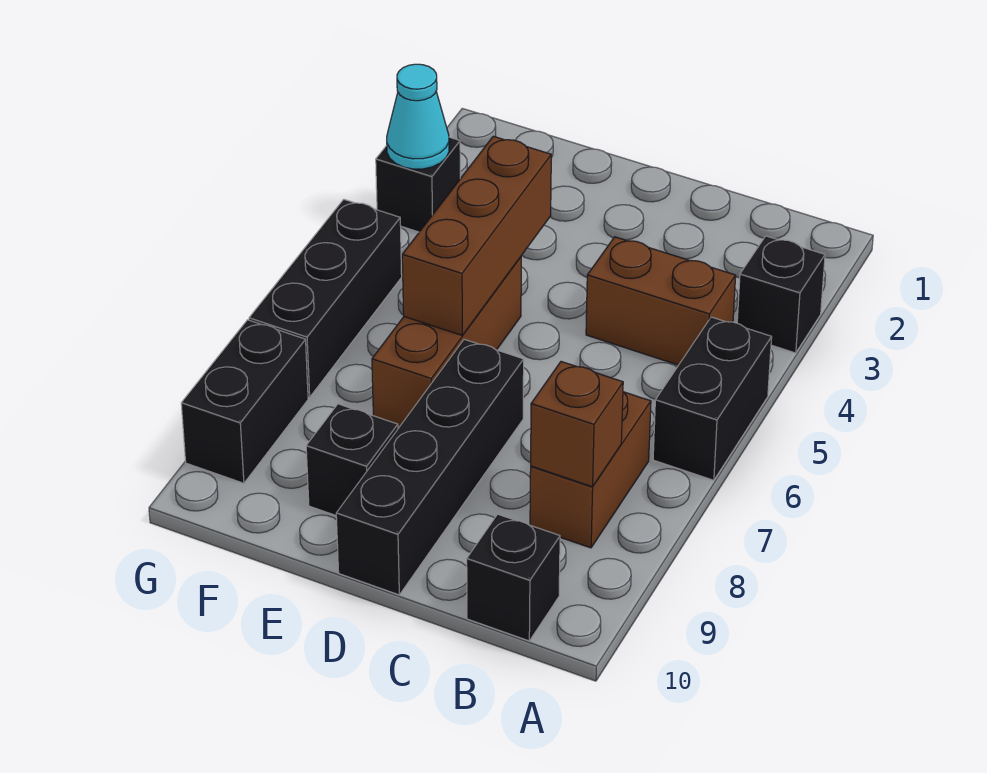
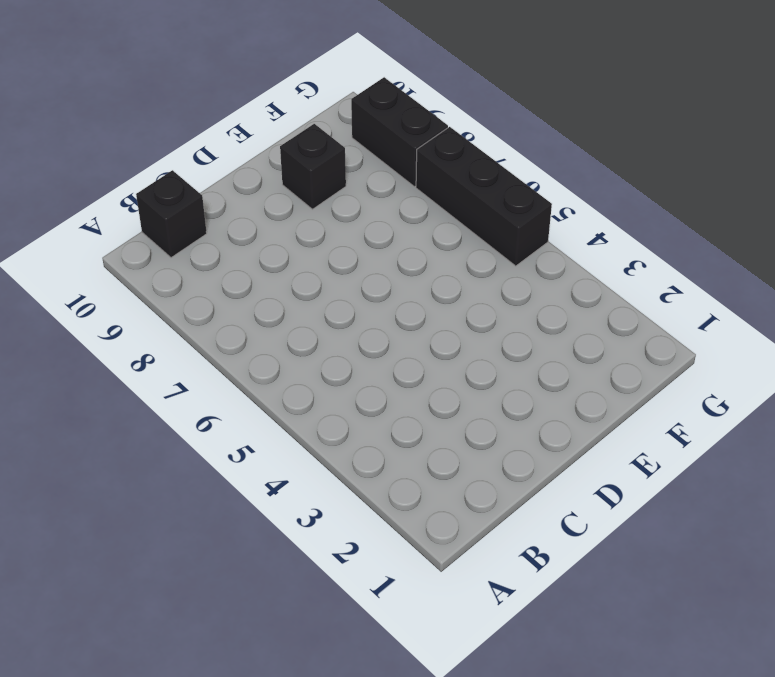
none -> black brick A3 level 1
none -> black brick A5:A6 level 1
none -> brown brick B4:C4 level 1

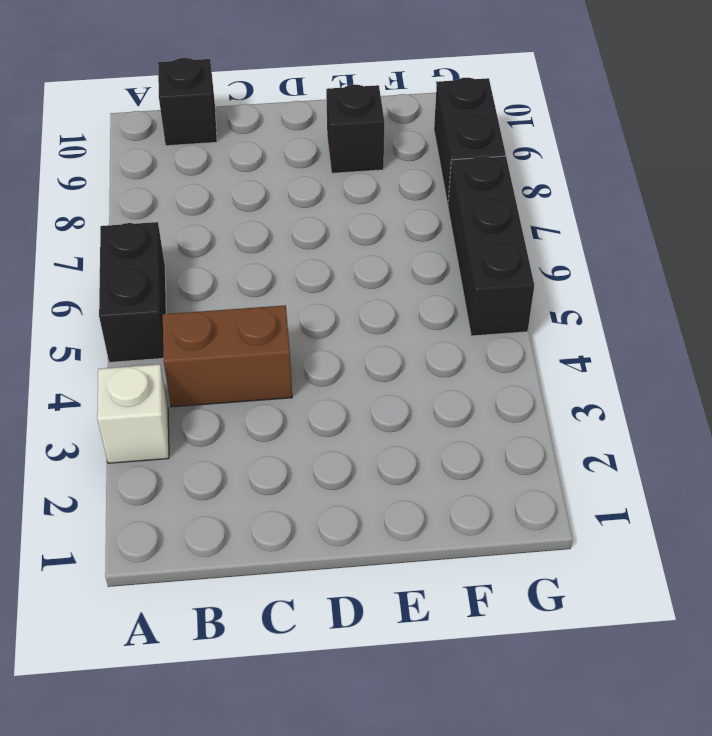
white brick A3 level 1 -> black brick A3 level 1
none -> brown brick B7:B8 level 1
none -> black brick D7:D10 level 1
none -> brown brick E5:E7 level 1

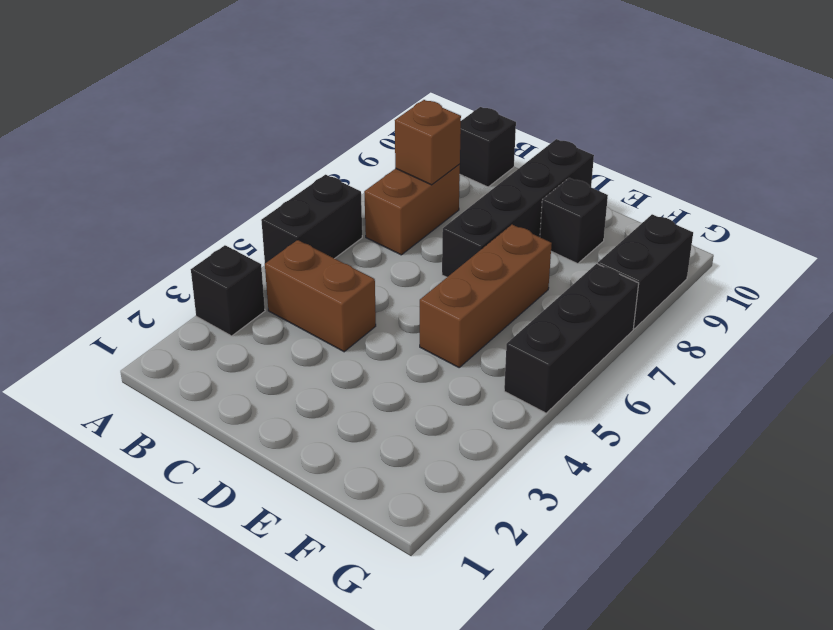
none -> black brick G3 level 1
none -> brown brick E4:E6 level 2
none -> cyan cone G3 level 2

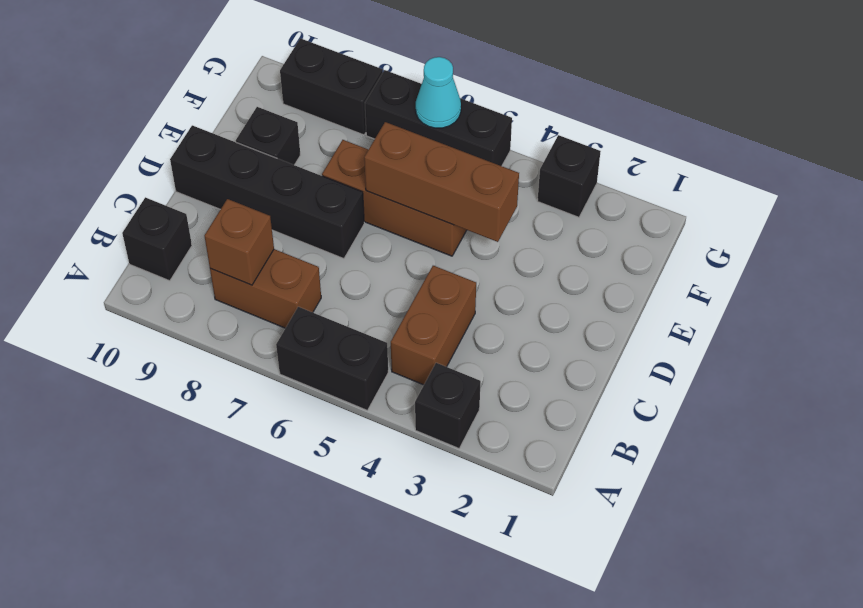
cyan cone G6 level 2 -> cyan cone G3 level 2

